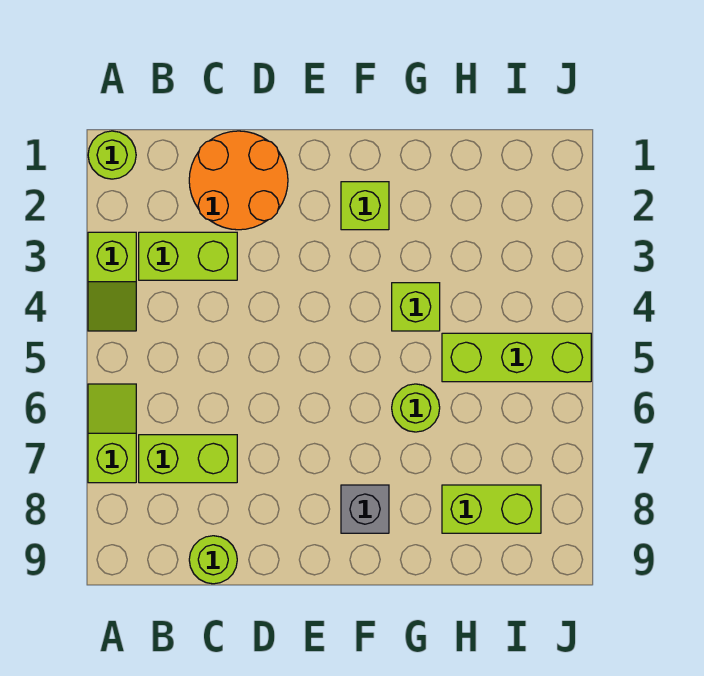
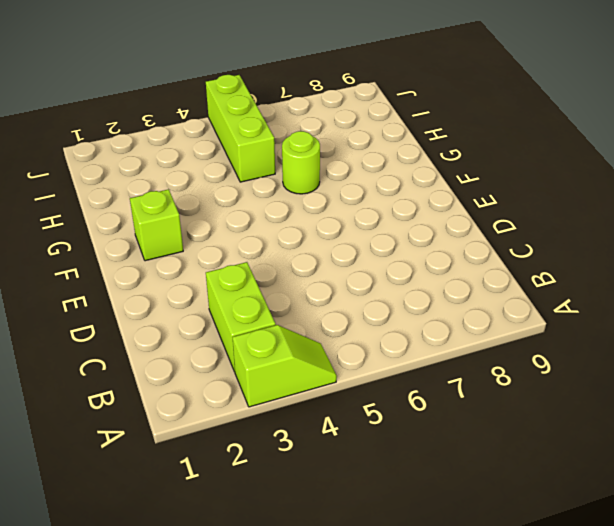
none -> lime round brick A1 level 1
none -> lime slope A6:A7 level 1 top 7
none -> lime brick B7:C7 level 1

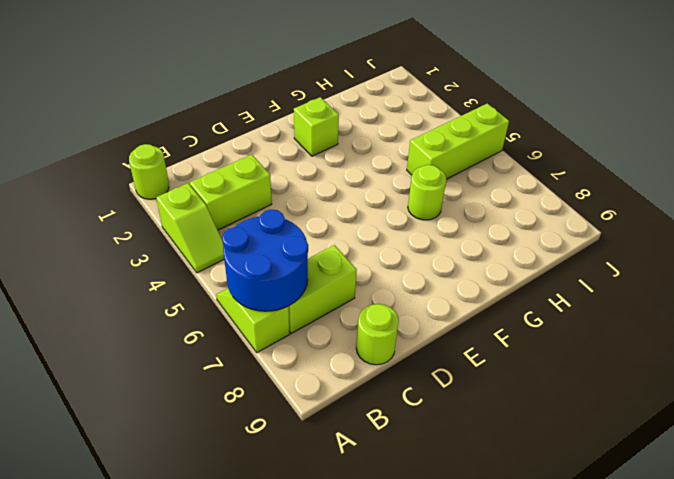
blue round brick A6:B7 level 2 -> none
none -> orange round brick C1:D2 level 1
none -> grey brick F8 level 1
none -> lime brick G4 level 1

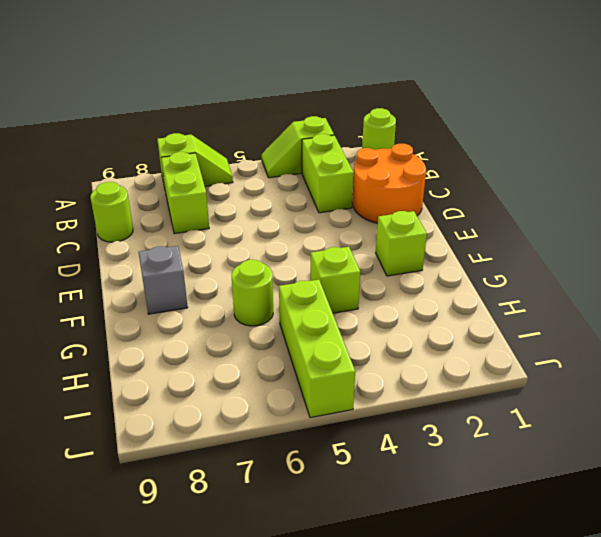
none -> lime brick H8:I8 level 1

